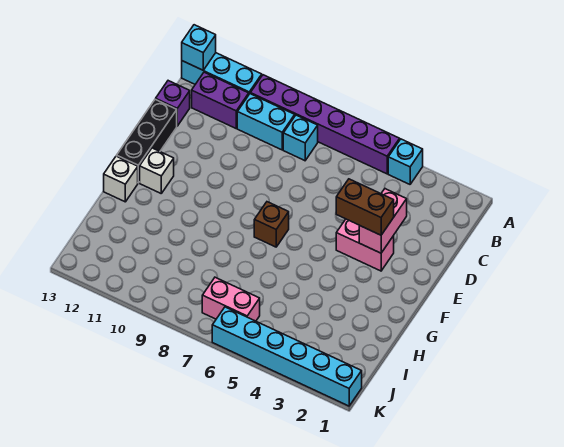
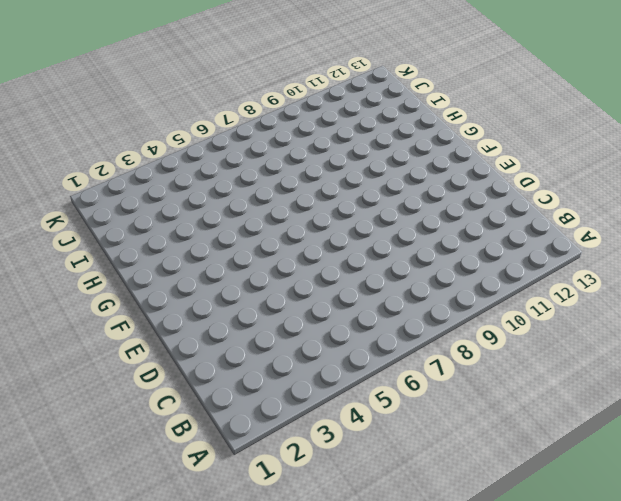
none -> cyan brick A4 level 1
none -> purple brick A5:A10 level 1
none -> cyan brick A11:A13 level 1

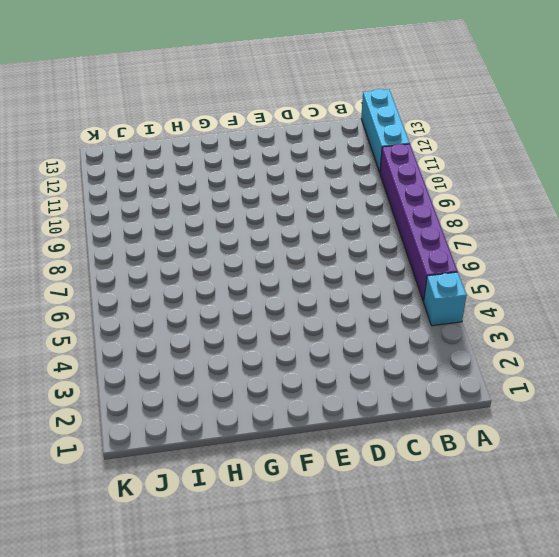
none -> cyan brick B8 level 1
none -> cyan brick B9:B10 level 1
none -> purple brick B11:B12 level 1

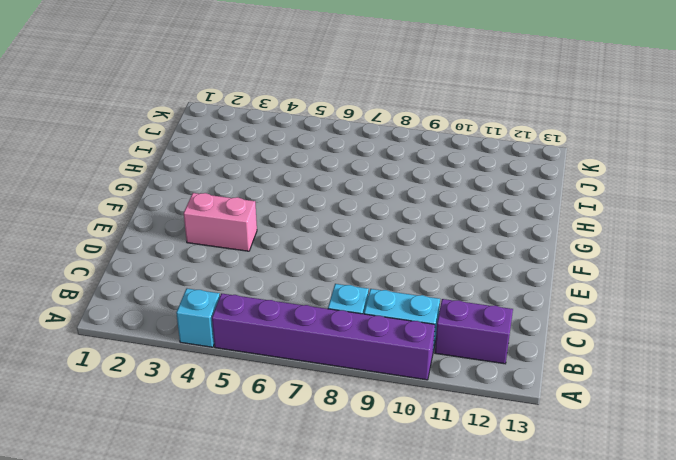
none -> cyan brick A11:A13 level 1
none -> purple brick C13 level 1
none -> black brick D13:F13 level 1

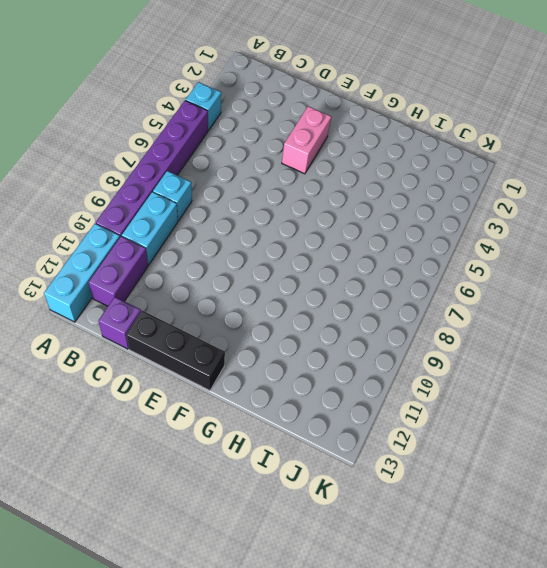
none -> brown brick F7 level 1
none -> white brick F12 level 1
none -> white brick G13 level 1

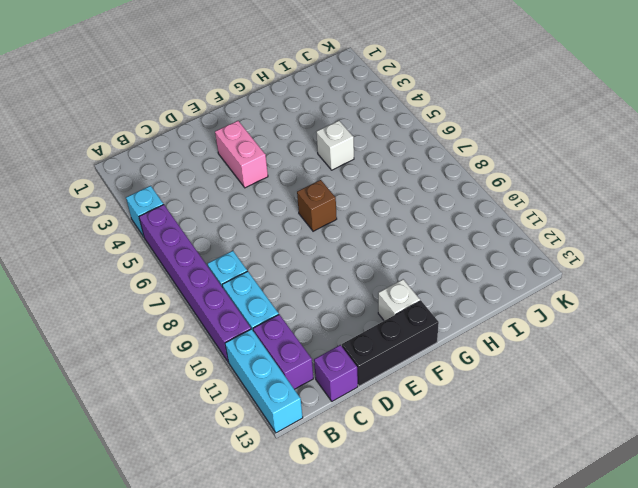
white brick H5 level 1 -> white brick G13 level 1
none -> pink brick J6:J7 level 1
none -> cyan brick K1:K6 level 1
none -> cyan brick A13 level 2

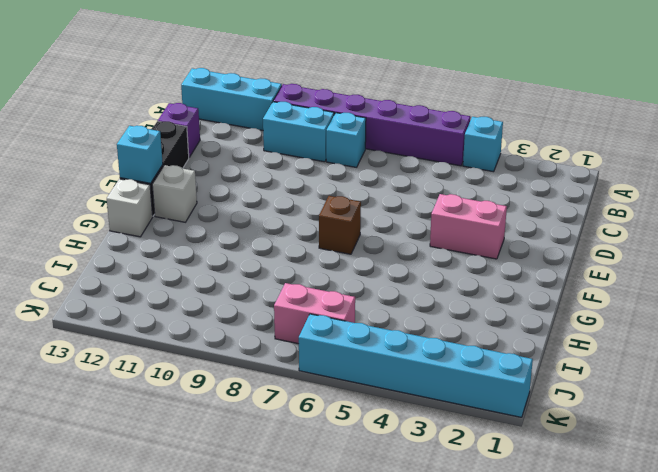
cyan brick F13 level 2 -> cyan brick A13 level 2
none -> purple brick B11:B12 level 1
none -> pink brick D3:E3 level 2
none -> brown brick E3:E4 level 3

